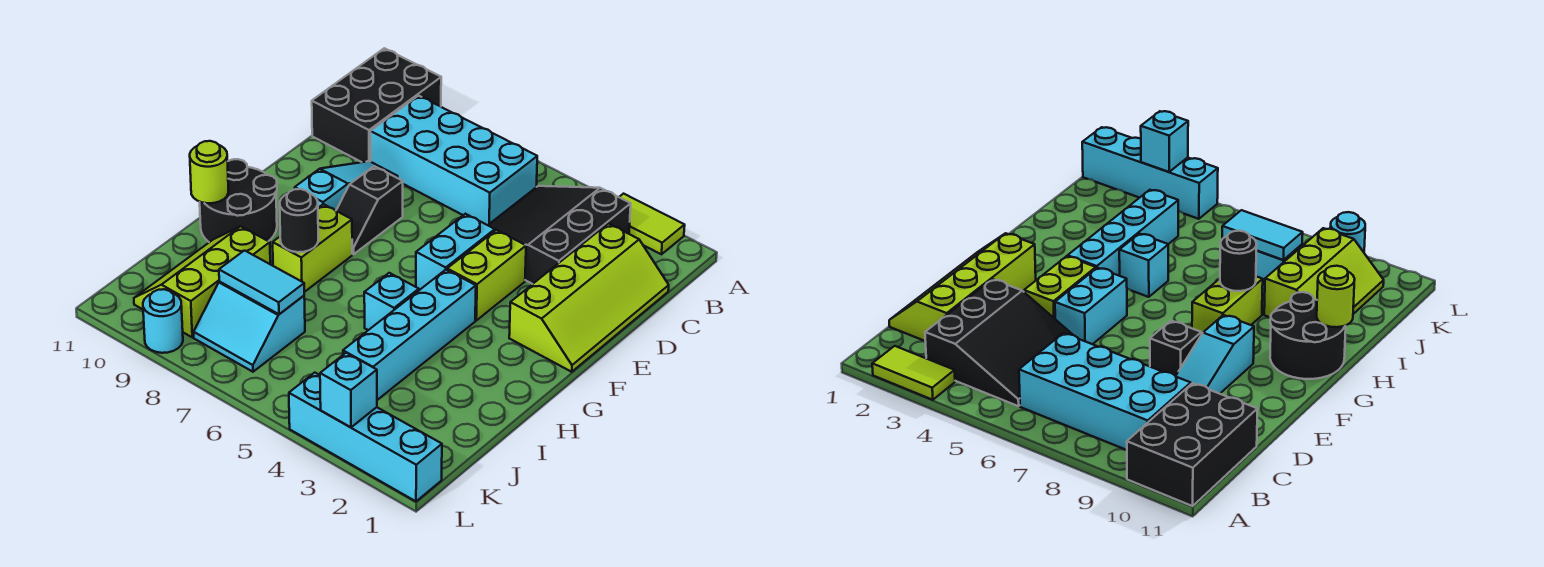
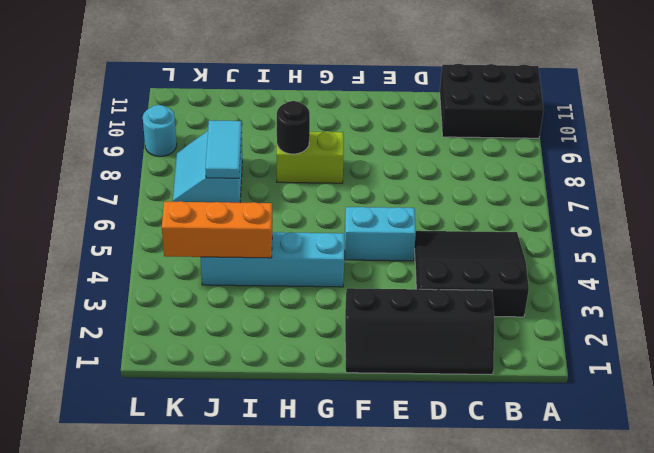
black slope C1:F2 level 1 top 2 -> lime slope C1:F2 level 1 top 2
orange brick I4:K4 level 2 -> none
none -> lime tile A2:A3 level 1
none -> cyan brick B6:C9 level 1
none -> cyan slope D9:F9 level 1 top F

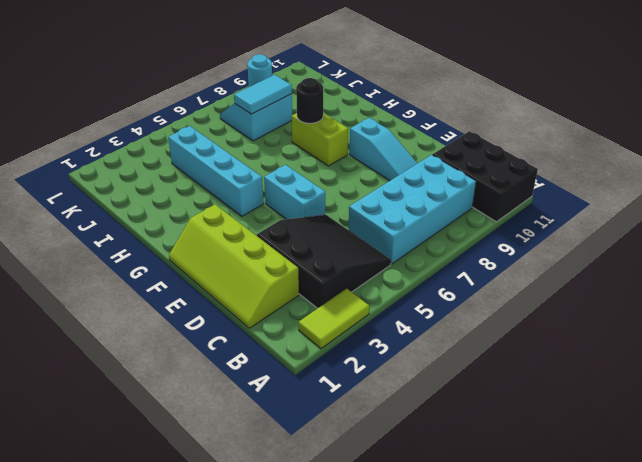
none -> lime brick E4:F4 level 1
none -> black slope E8:F8 level 1 top E
none -> black round brick G10:H11 level 1

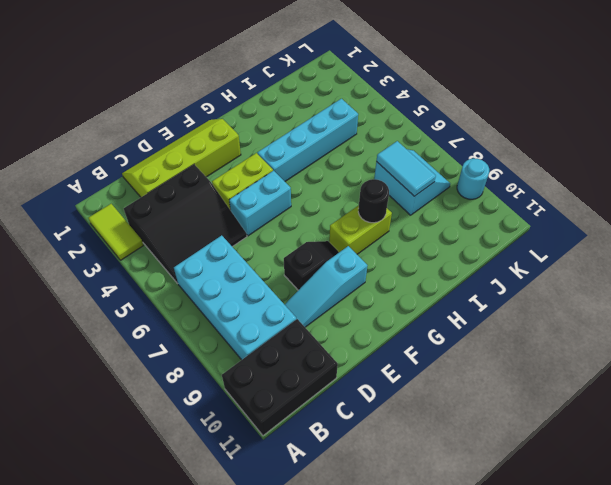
none -> black round brick G10:H11 level 1
none -> cyan brick H5 level 1
none -> lime slope I9:K10 level 1 top 9

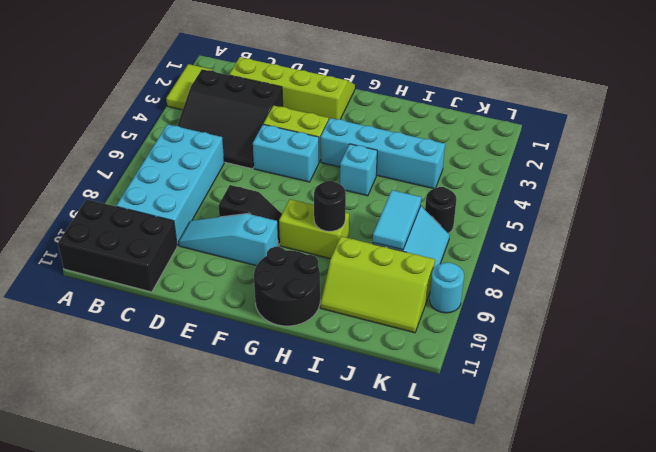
black round brick K6 level 1 -> none
none -> cyan brick L1:L4 level 1
none -> lime round brick H11 level 2
none -> cyan brick L3 level 2

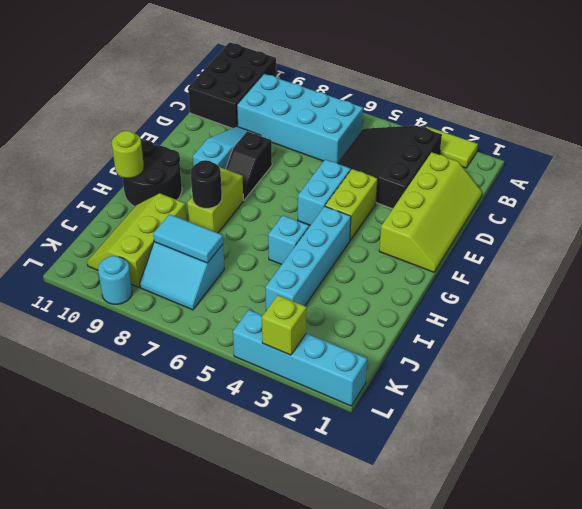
lime brick L3 level 2 -> cyan brick L3 level 2

